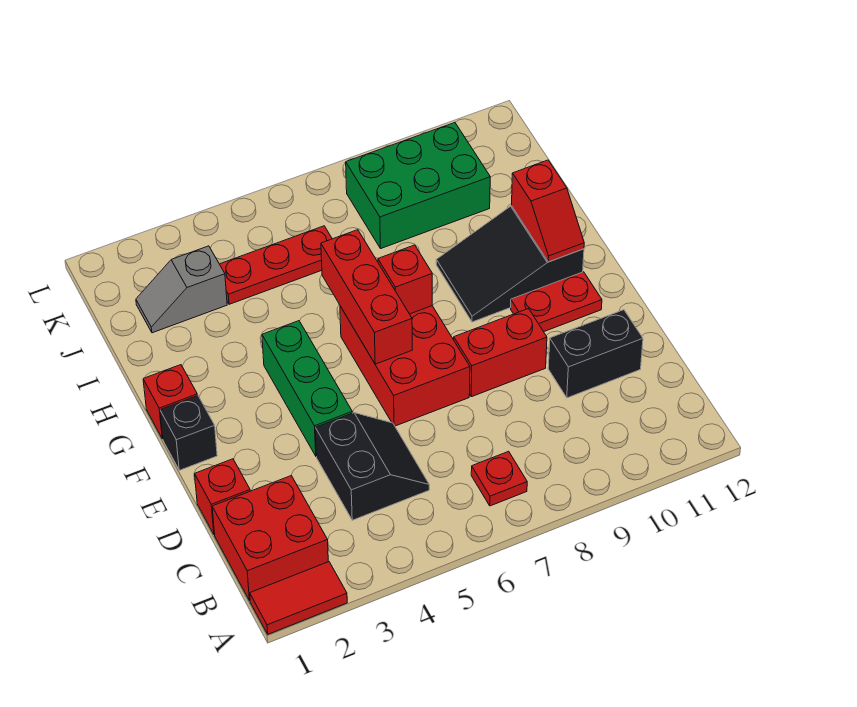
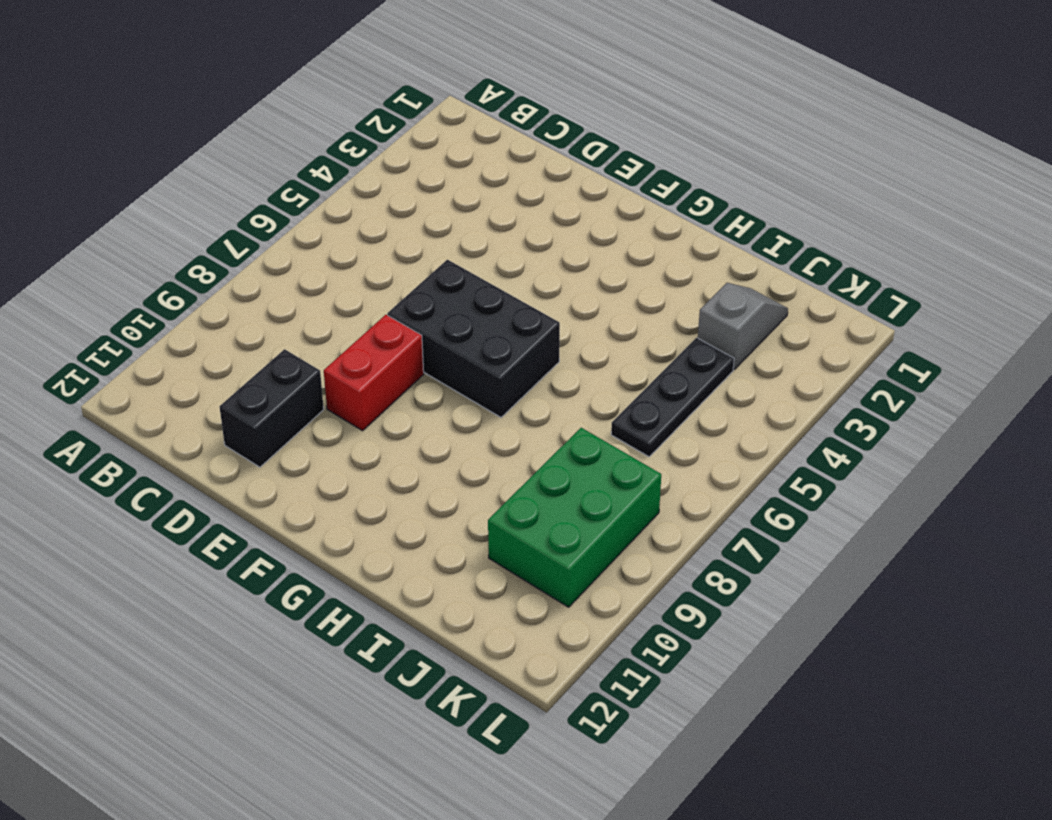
black brick E6:G7 level 1 -> red brick E6:G7 level 1
black plate J4:J6 level 1 -> red plate J4:J6 level 1
none -> red tile A1:A2 level 1
none -> red brick B1:C2 level 1
none -> red plate B7 level 1

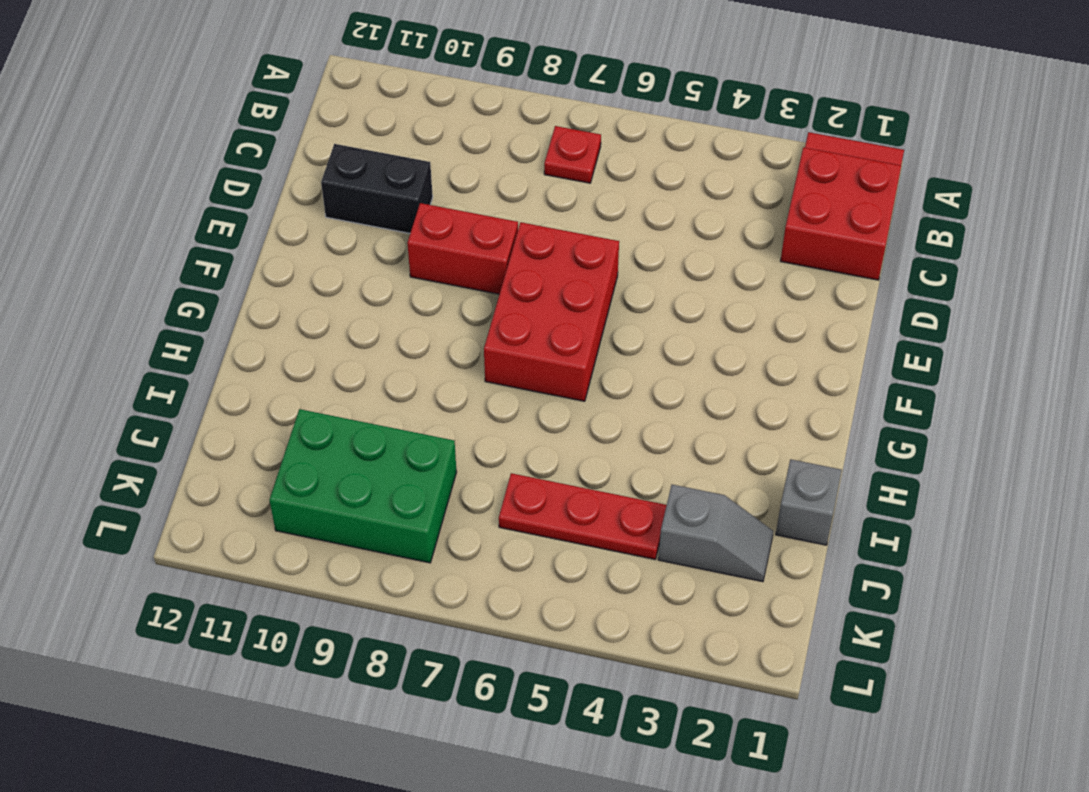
grey brick I1 level 1 -> none
none -> black slope C4:D5 level 1 top 4
none -> red brick D1 level 1
none -> green brick E4:G4 level 1

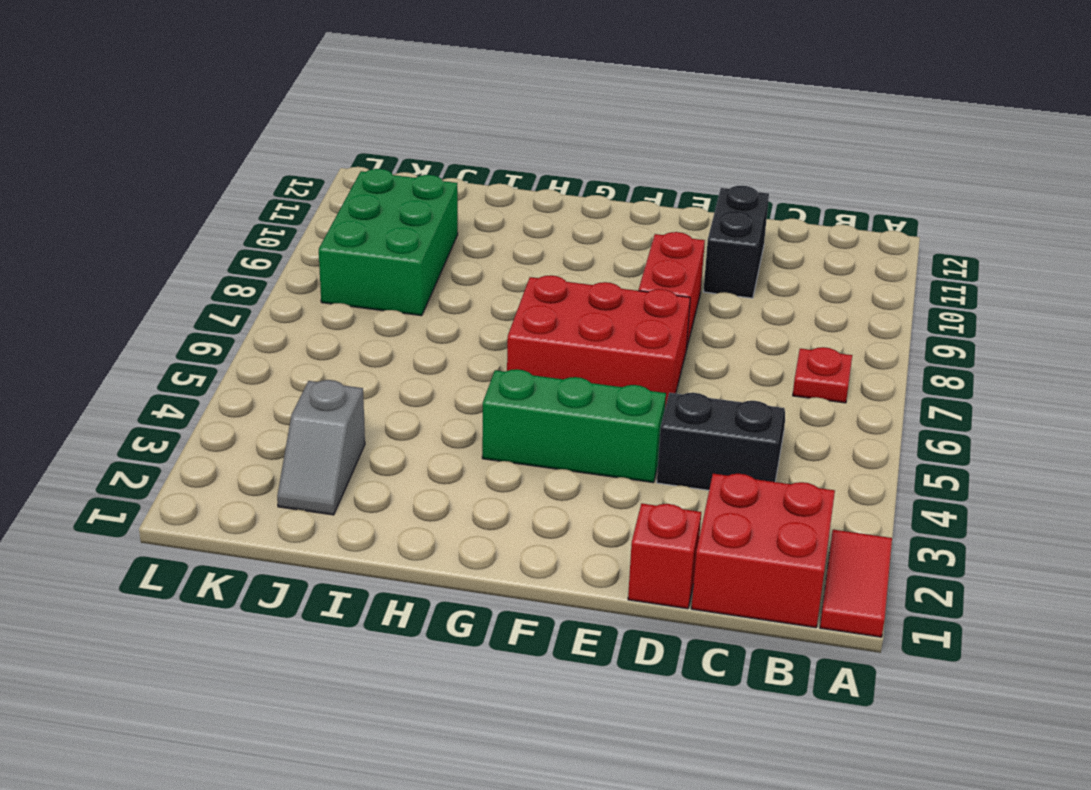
none -> black brick F1 level 1
none -> red plate F10:F11 level 1
none -> red brick G1 level 1

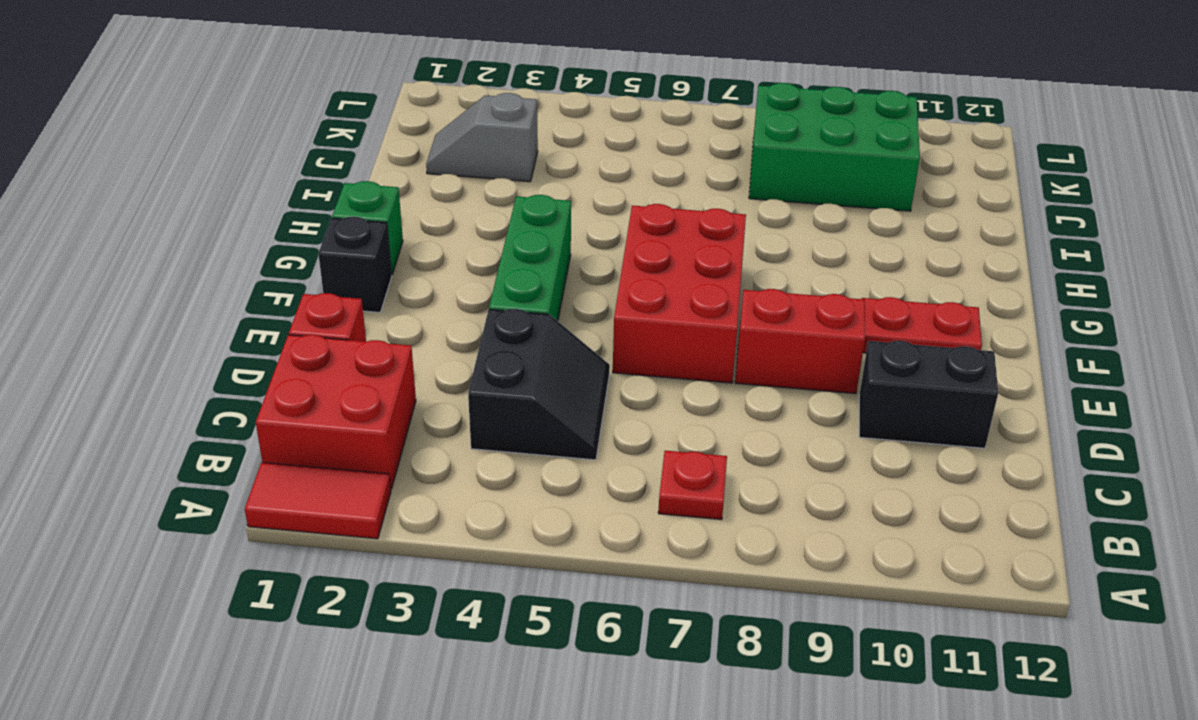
green brick G1 level 1 -> red brick G1 level 1
none -> black slope G9:H11 level 1 top 11
none -> red plate J4:J6 level 1
none -> red brick F6:H6 level 2

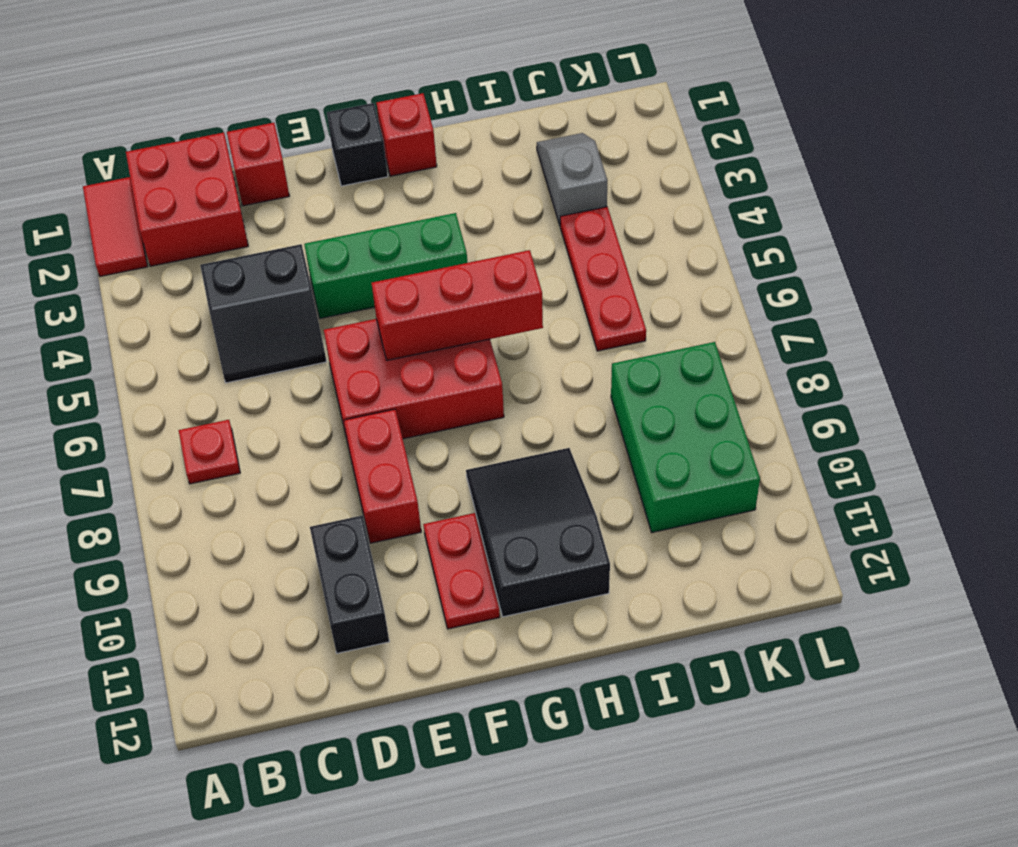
none -> red brick G7 level 2
none -> red slope G11:H11 level 2 top H

